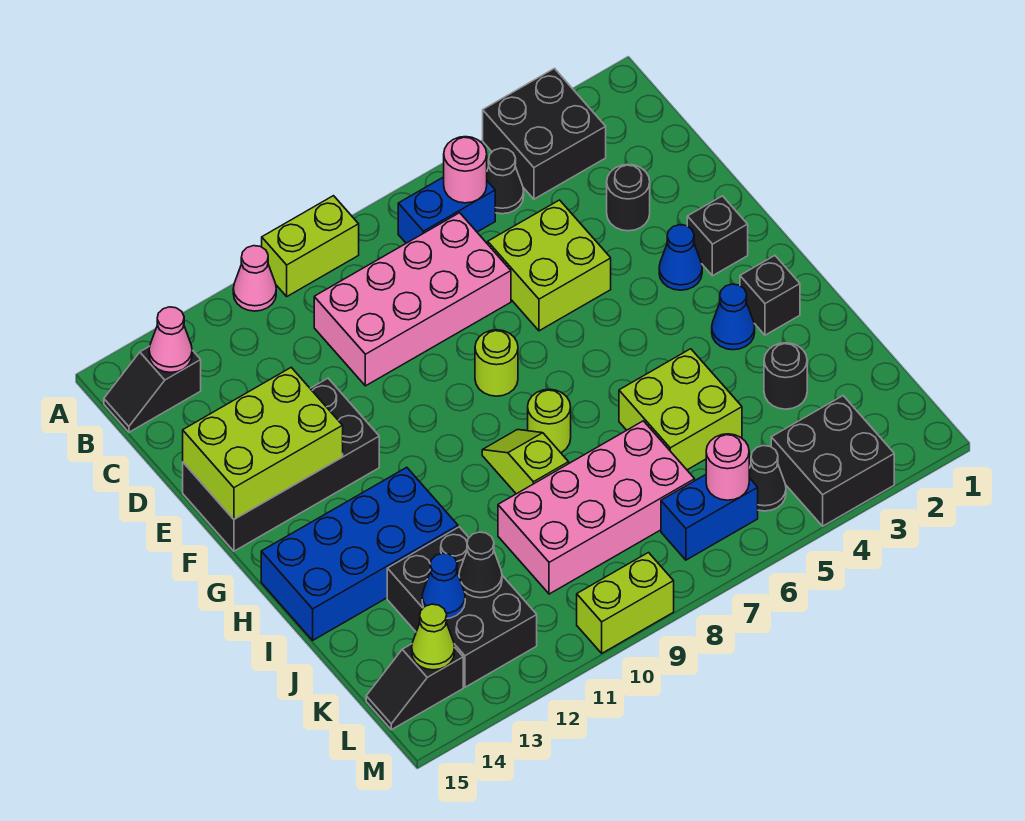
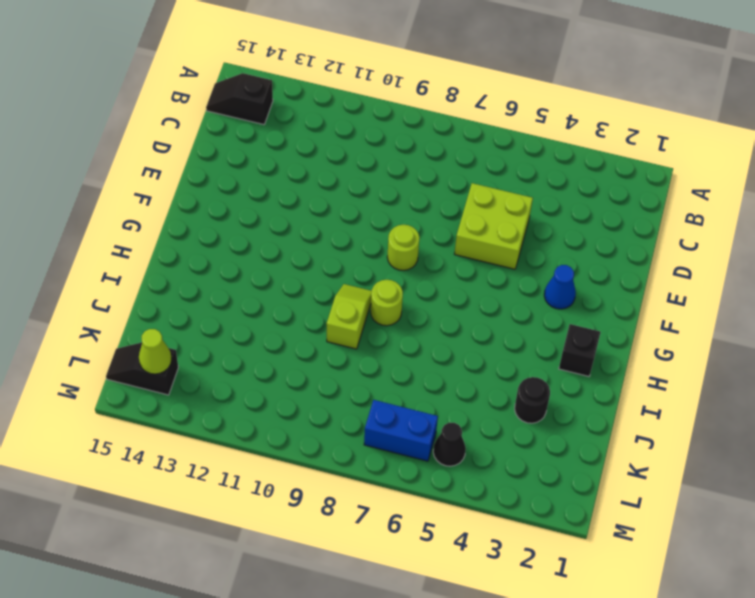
none -> black brick A3:B4 level 1
none -> lime brick A9:A10 level 1
none -> pink cone A11 level 1
none -> black cone B5 level 1

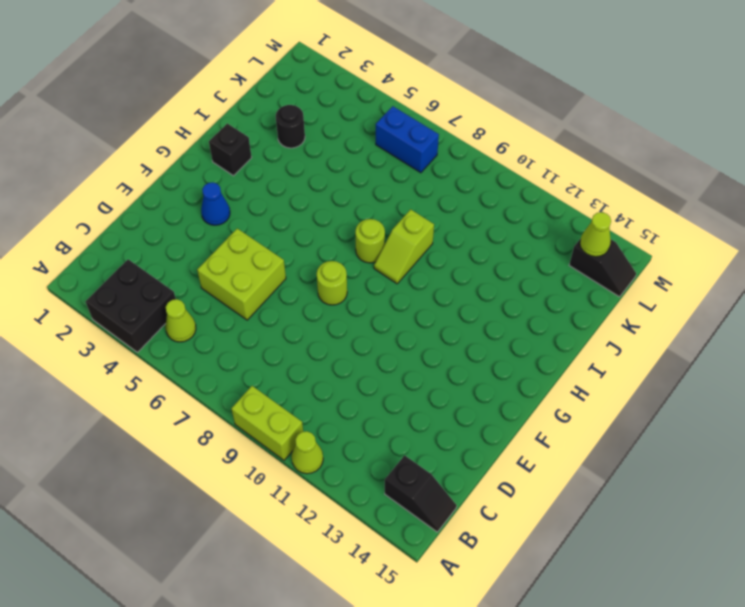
lime cone A11 level 1 -> pink cone A11 level 1
lime cone B5 level 1 -> black cone B5 level 1
none -> blue brick B6:B7 level 1
none -> pink brick C7:D10 level 1
none -> black round brick D3 level 1
none -> black brick E12:F15 level 1

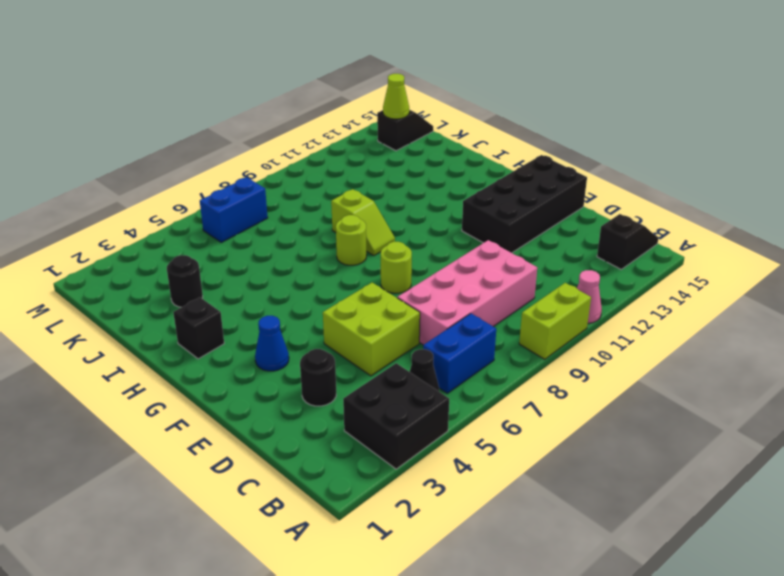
none -> black brick F2 level 1
none -> blue cone H3 level 1
none -> blue brick H12:I15 level 1
none -> lime brick I5:J6 level 1

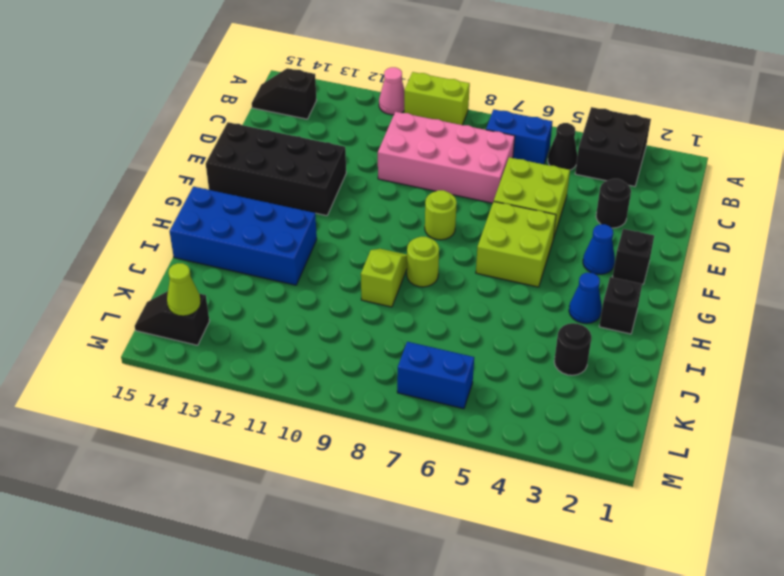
lime brick F5:G6 level 1 -> lime brick I5:J6 level 1
none -> pink brick J7:K10 level 1
none -> black brick J12:L13 level 1
none -> black brick L3:M4 level 1
none -> black cone L5 level 1

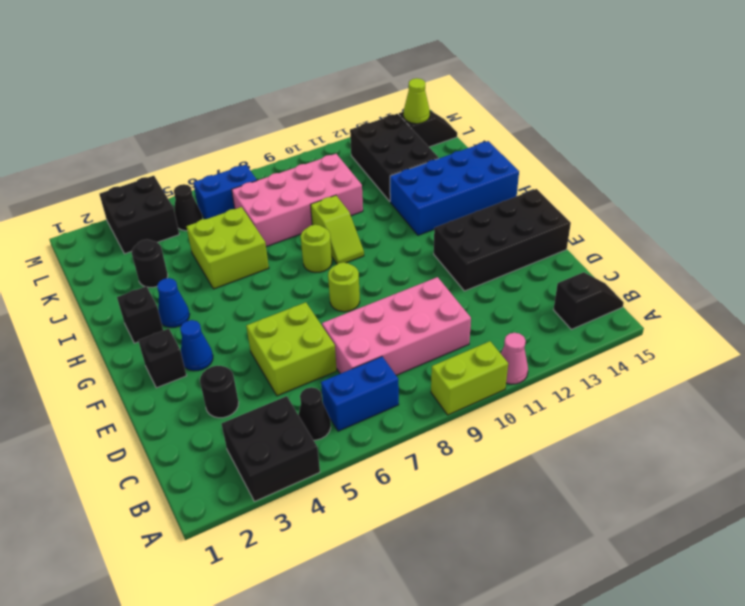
none -> lime brick M9:M10 level 1
none -> pink round brick B6 level 2
none -> pink cone B14 level 2
none -> lime brick E13:F15 level 2

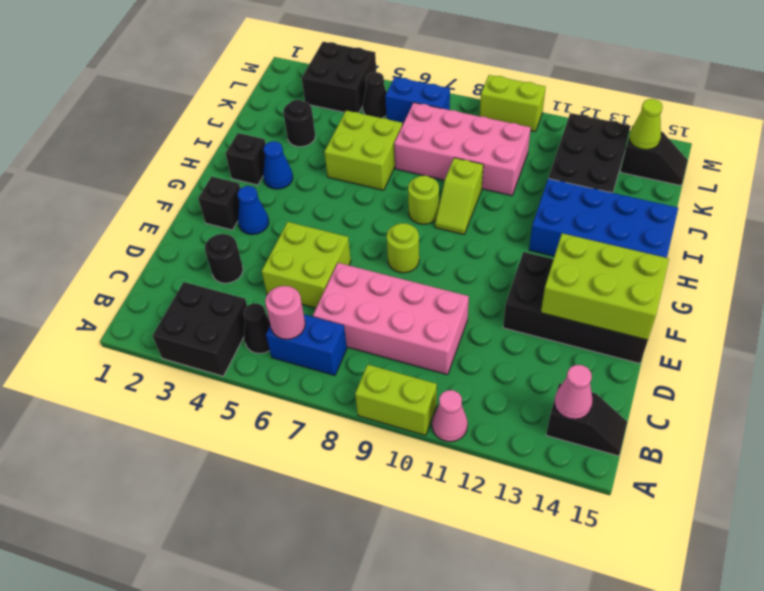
none -> black cone K12 level 2
none -> blue cone K13 level 2
none -> pink round brick L6 level 2

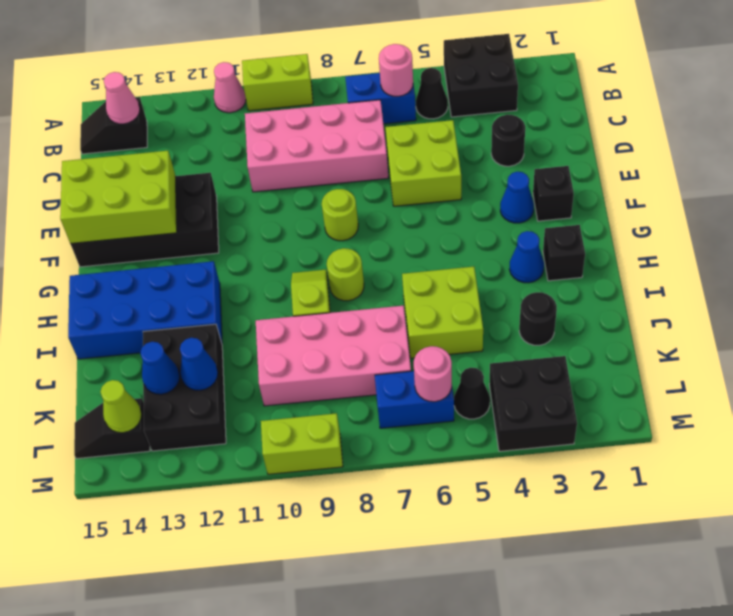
blue cone K12 level 2 -> black cone K12 level 2

